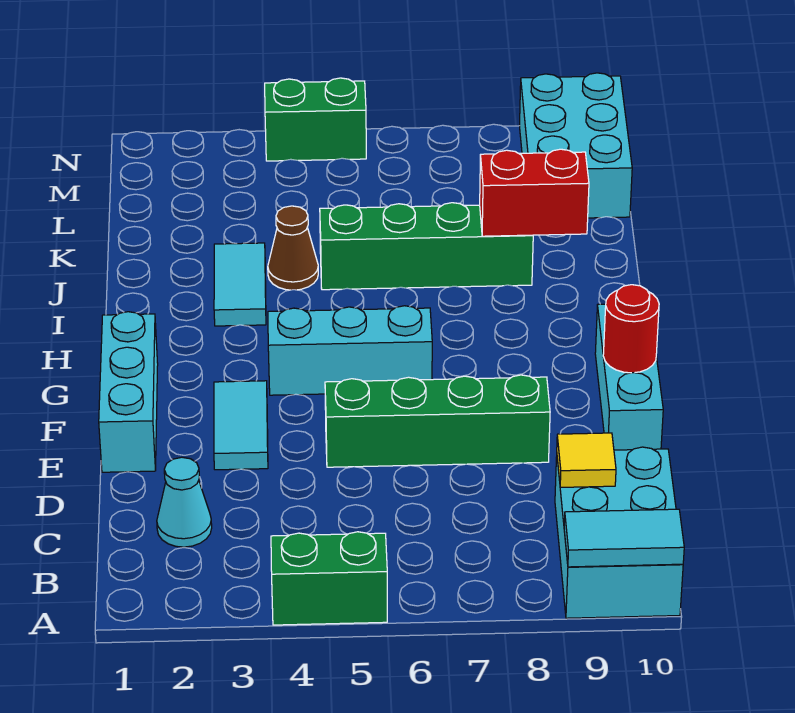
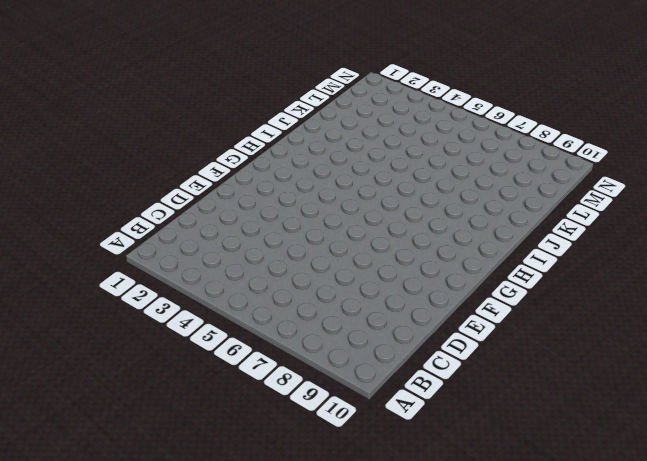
none -> green brick A4:A5 level 1
none -> cyan brick A9:C10 level 1
none -> cyan cone C2 level 1

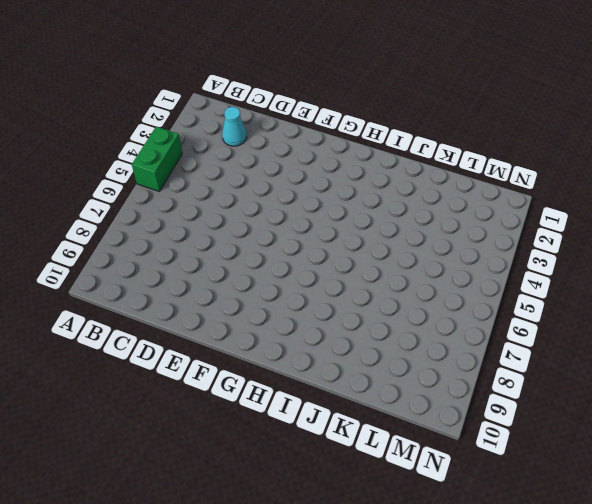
none -> cyan brick A9:C10 level 1
none -> cyan brick E1:G1 level 1
none -> cyan tile E3:F3 level 1

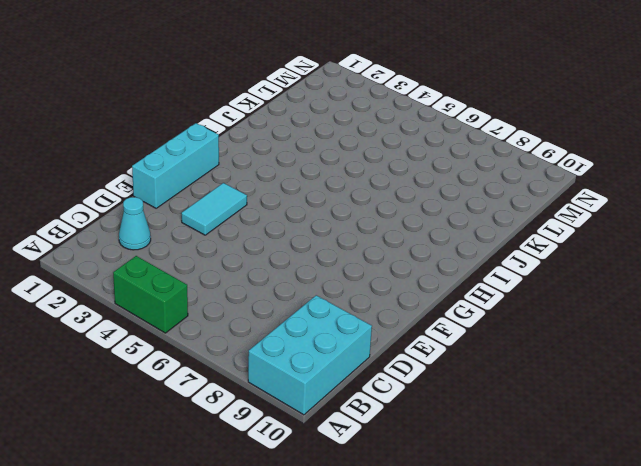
none -> green brick E5:E8 level 1
none -> cyan brick E10:G10 level 1
none -> cyan brick G4:G6 level 1

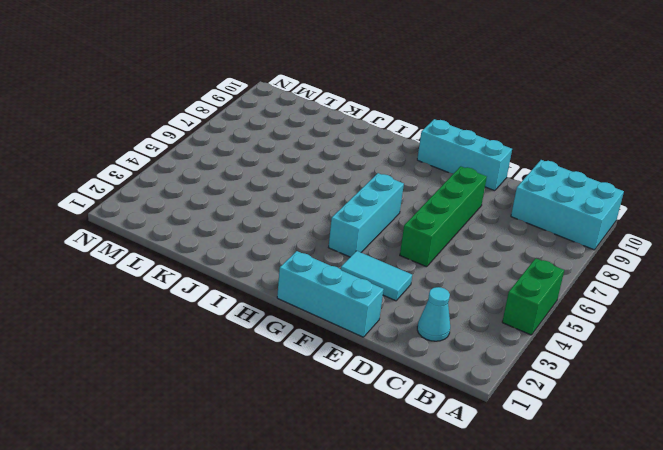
none -> cyan tile I3:J3 level 1
none -> brown cone J4 level 1
none -> green brick J5:J8 level 1

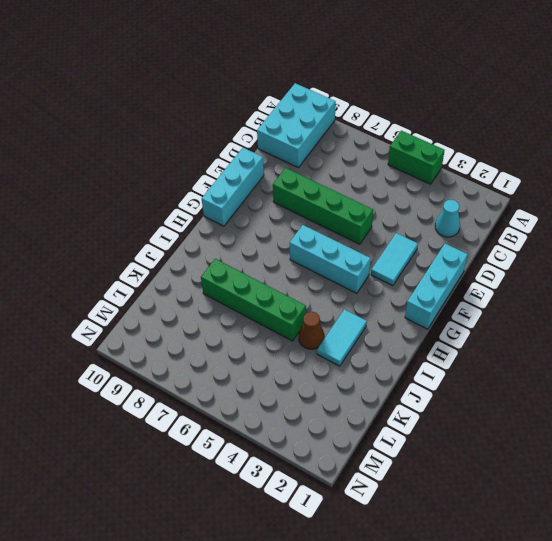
none -> cyan brick L9:N10 level 1
none -> green brick N4:N5 level 1
none -> cyan tile A9:A10 level 2

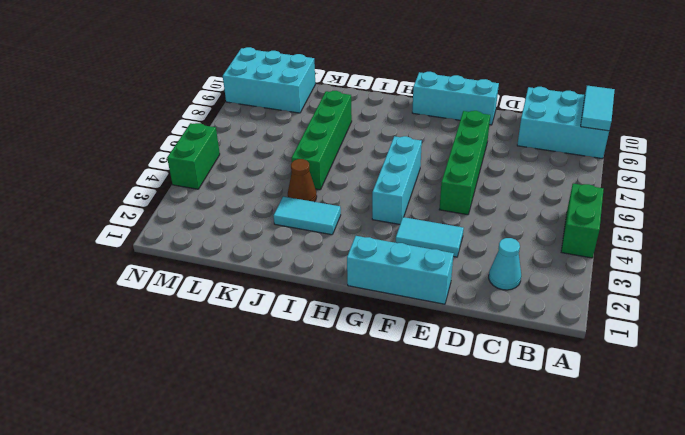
none -> yellow tile C9 level 2
none -> red round brick F10 level 2
none -> red brick J8:J9 level 2

